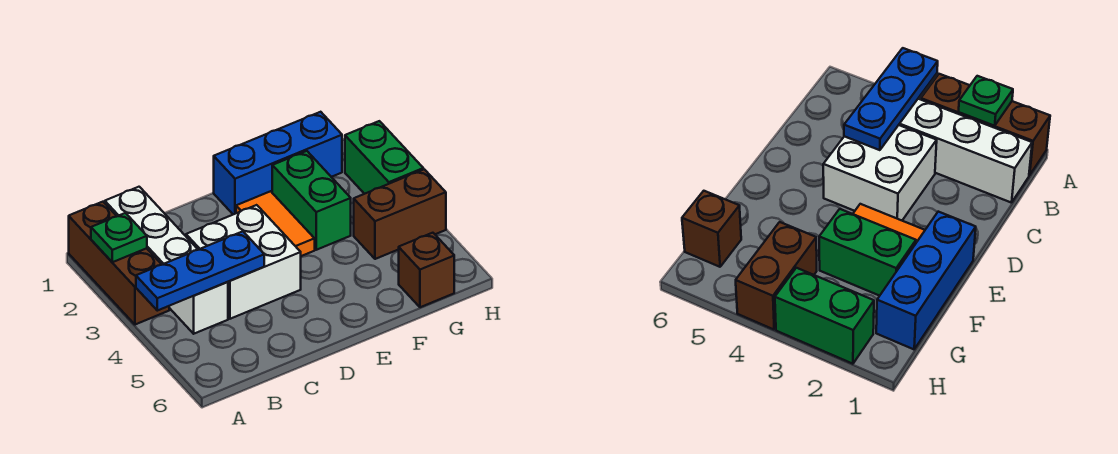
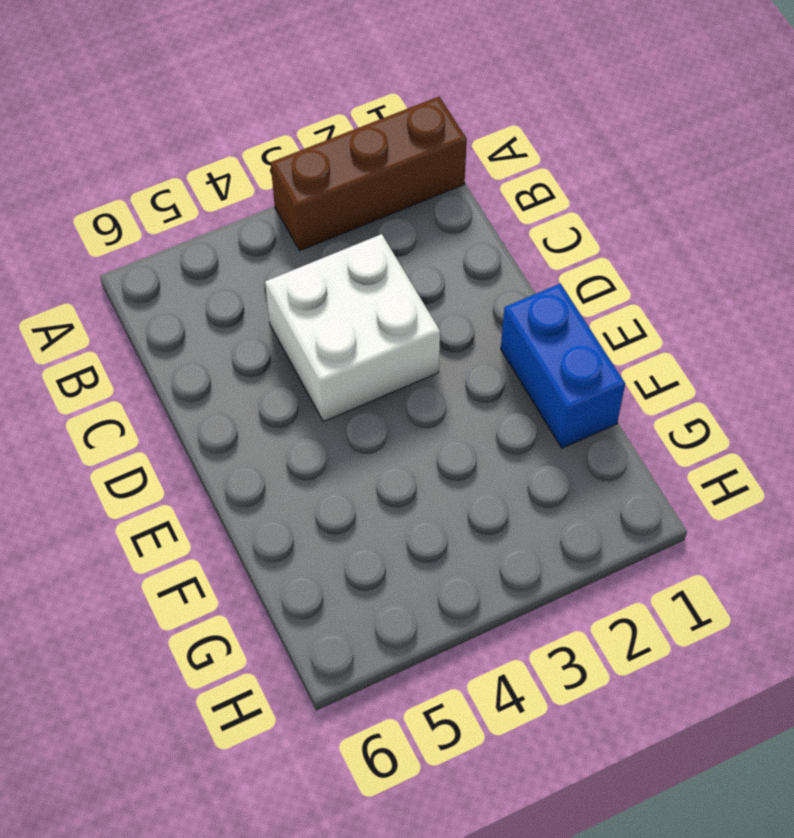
blue brick E1:F1 level 1 -> blue brick E1:G1 level 1
none -> white brick B1:B4 level 1
none -> orange tile E2:E3 level 1

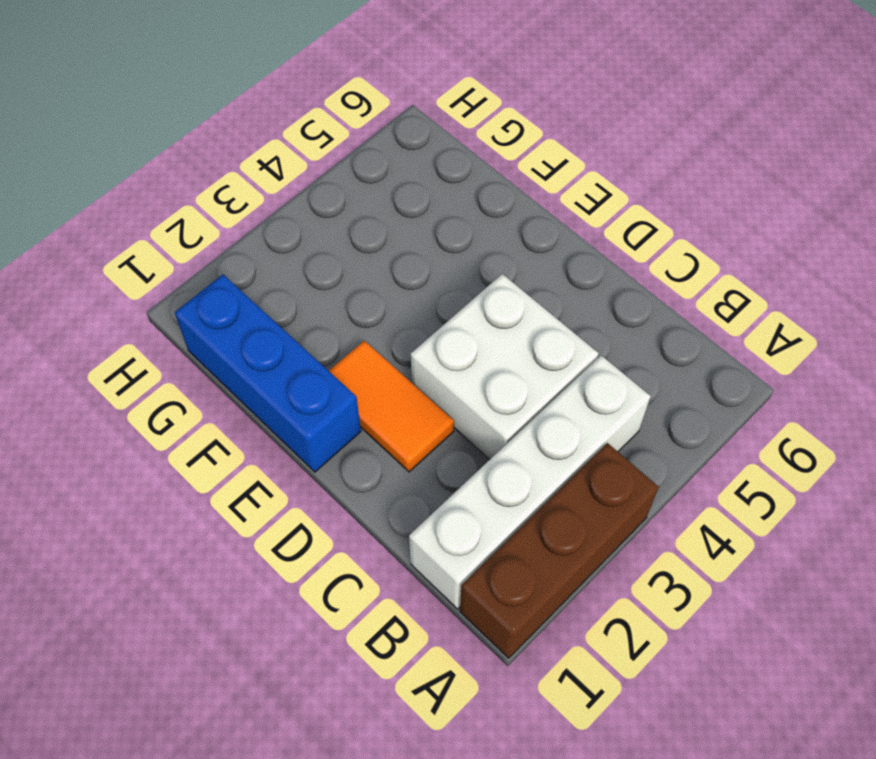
orange tile D2:E2 level 1 -> orange tile E2:E3 level 1
none -> green brick F2:F3 level 1
none -> brown brick G4:H4 level 1

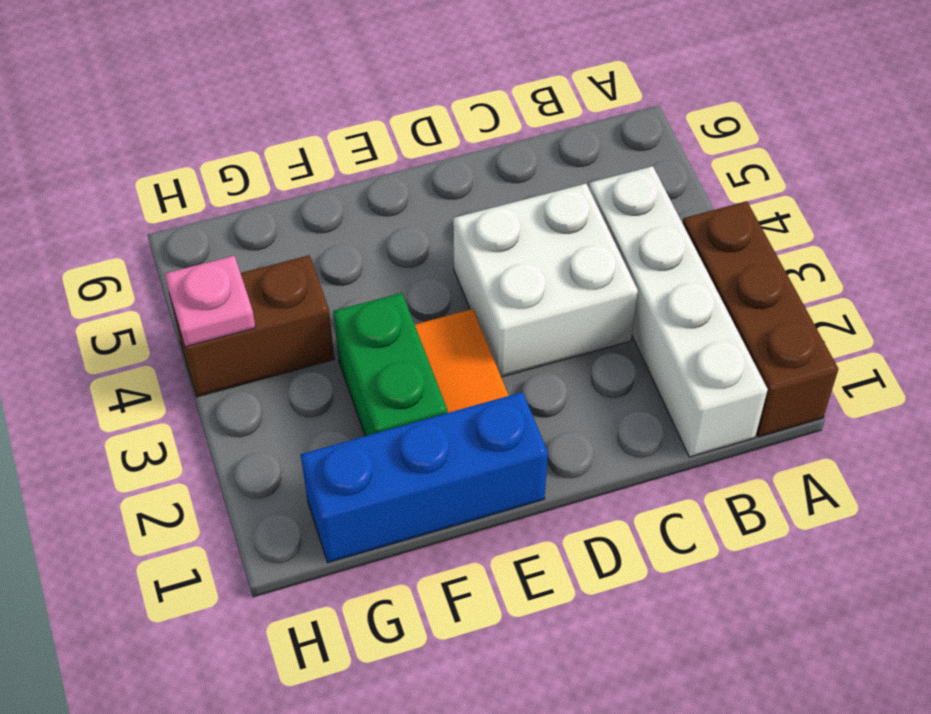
pink plate H4 level 2 -> none
none -> brown brick G6 level 1
none -> green brick H2:H3 level 1

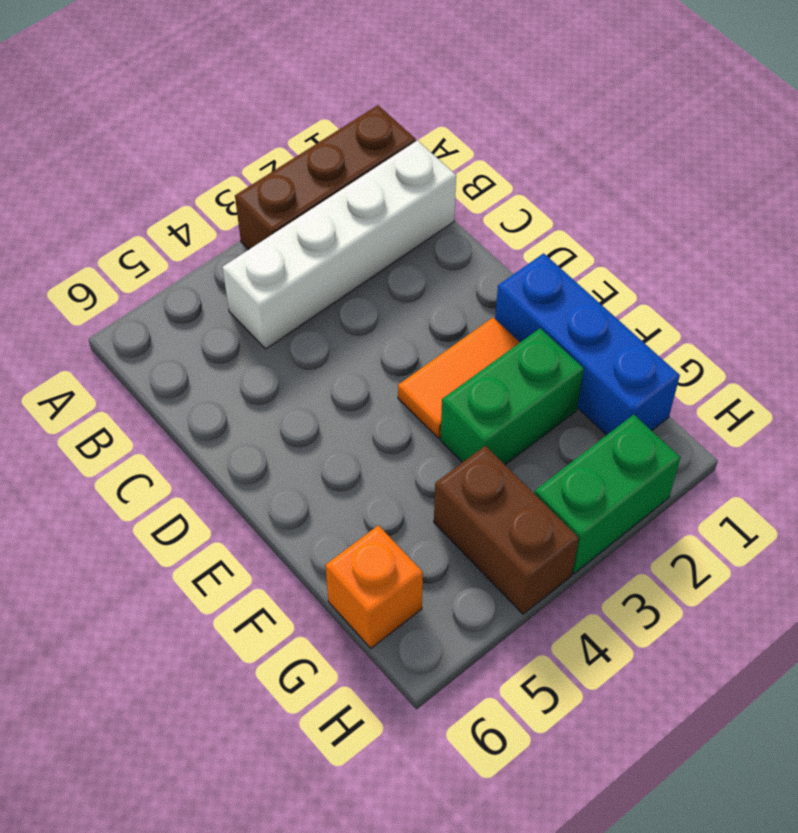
orange brick G6 level 1 -> brown brick G6 level 1
none -> white brick C3:D4 level 1
none -> green plate A2 level 2

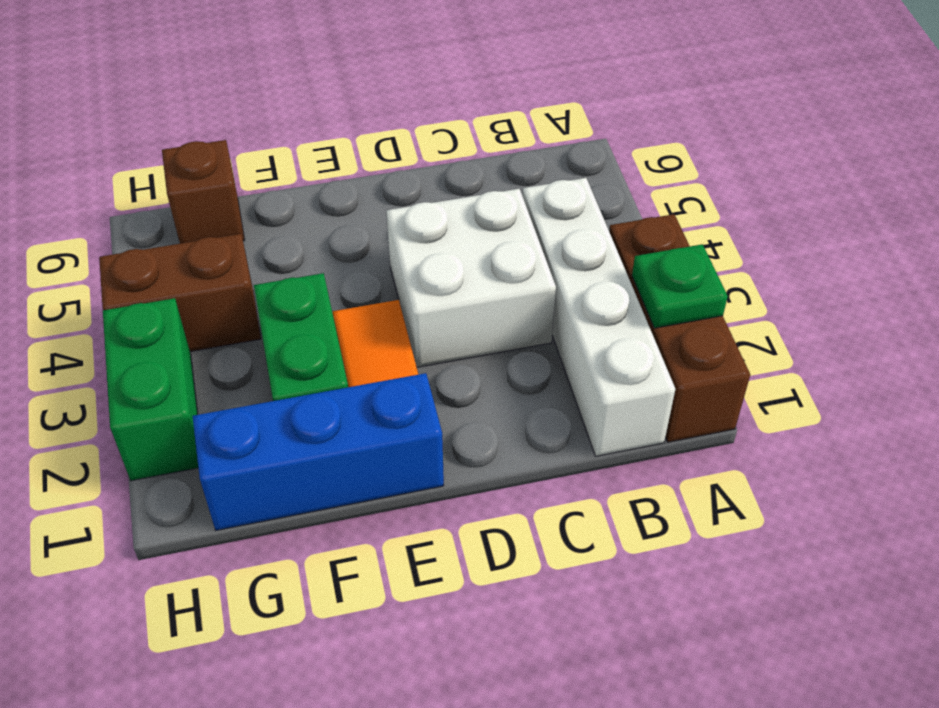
none -> blue plate A4:C4 level 2

